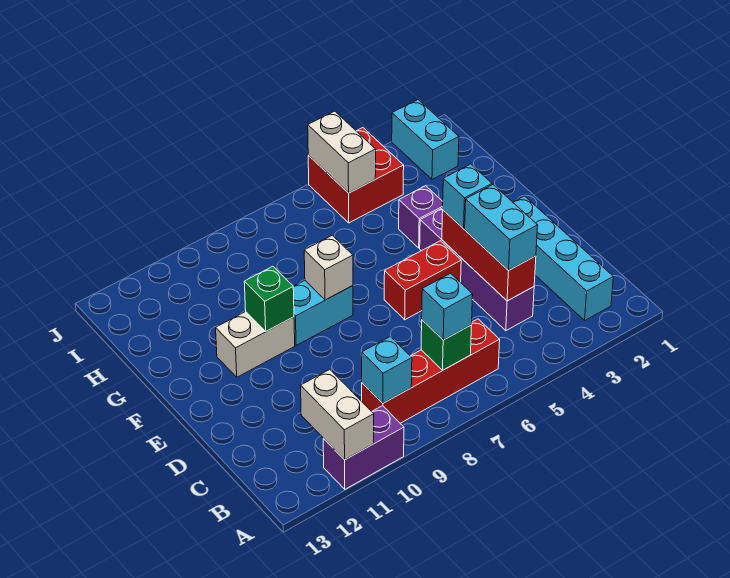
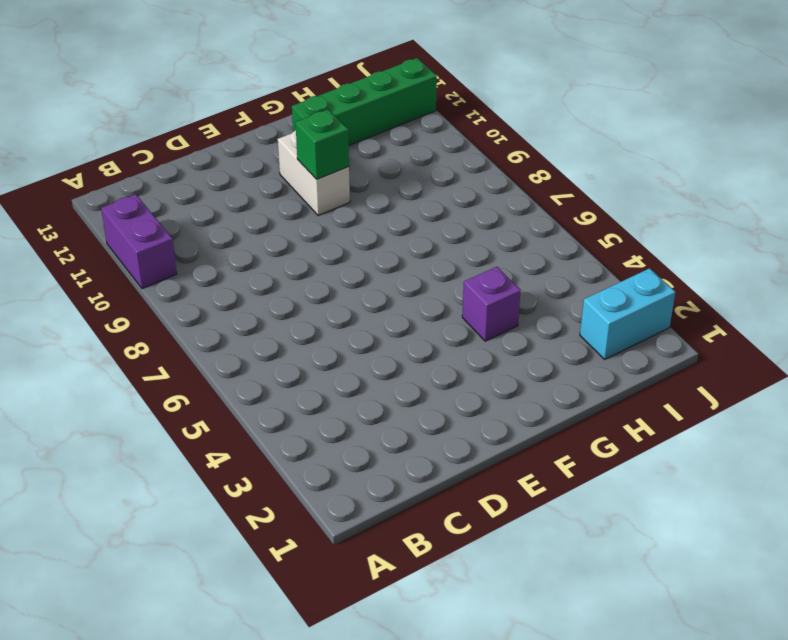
green brick G12:J12 level 1 -> none
none -> cyan brick B2:E2 level 1
none -> red brick B6:B9 level 1
none -> purple brick C4:F4 level 1

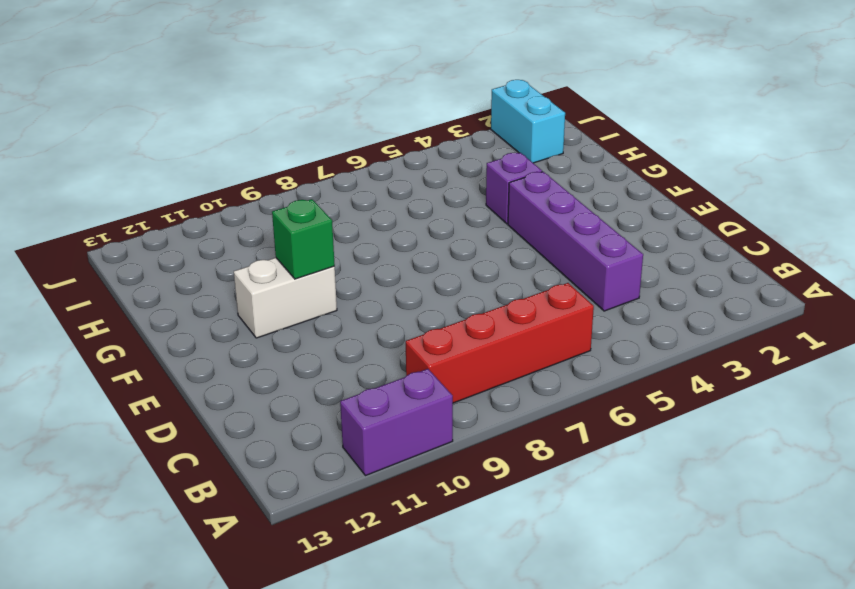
none -> cyan brick B2:E2 level 1
none -> red brick E5:E6 level 1
none -> cyan brick F8:F9 level 1

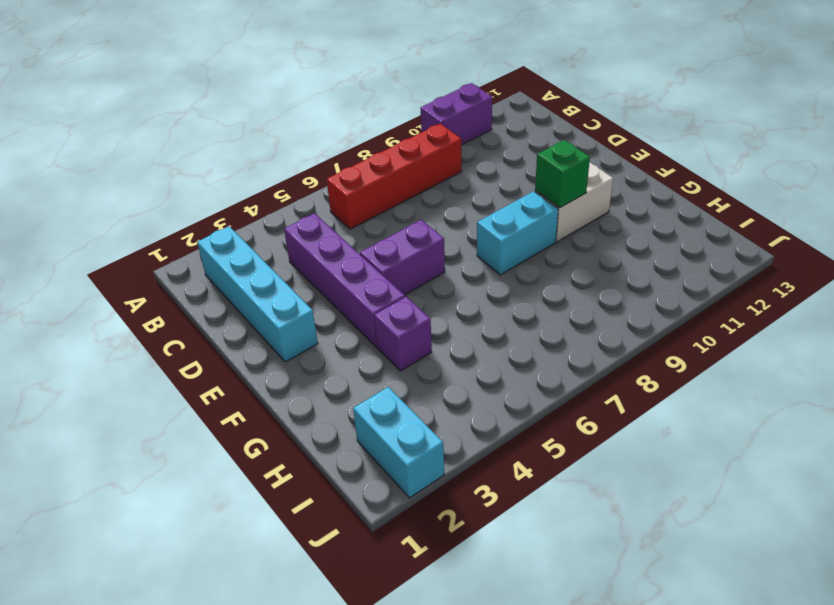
purple brick E5:E6 level 1 -> red brick E5:E6 level 1
none -> red brick I4:J5 level 1
none -> white brick A11:B11 level 2
none -> green brick B7 level 2

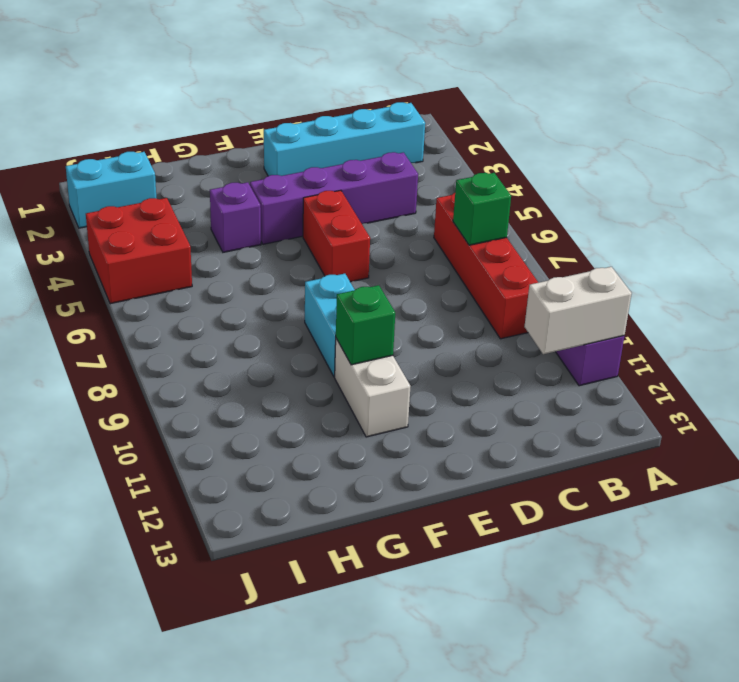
none -> cyan brick B9 level 2
none -> red brick C4:E4 level 2
none -> white brick F8 level 2

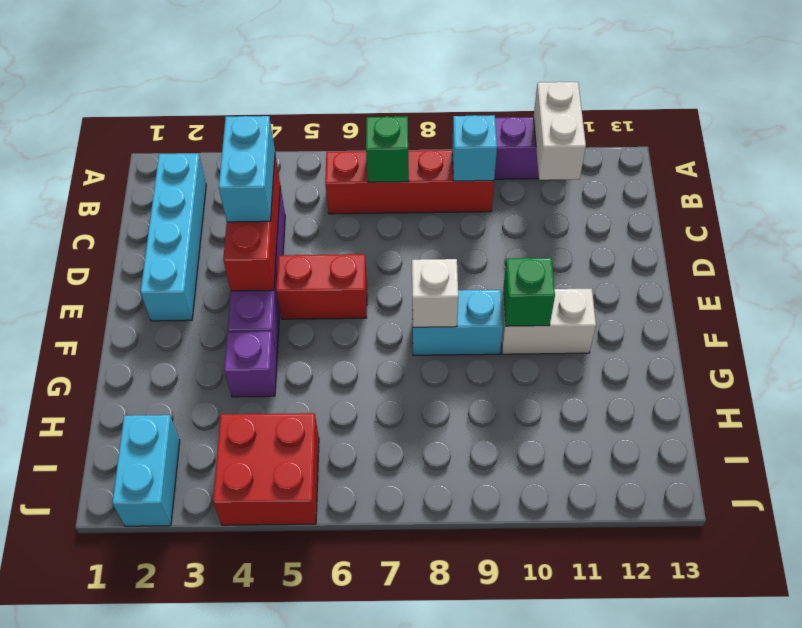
none -> white brick I5:J5 level 2
none -> cyan brick B7 level 3
none -> cyan brick E4 level 3

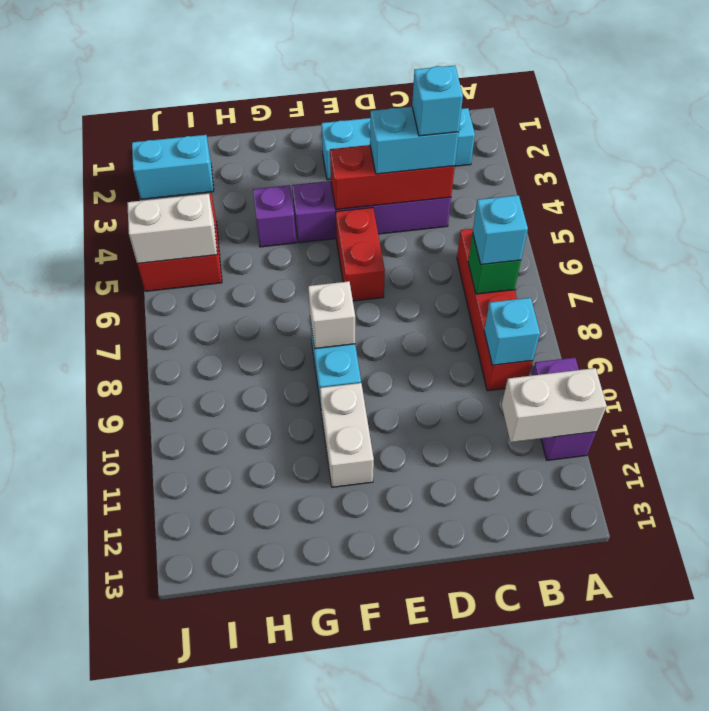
cyan brick C4 level 4 -> cyan brick E4 level 3
none -> green brick F10 level 2

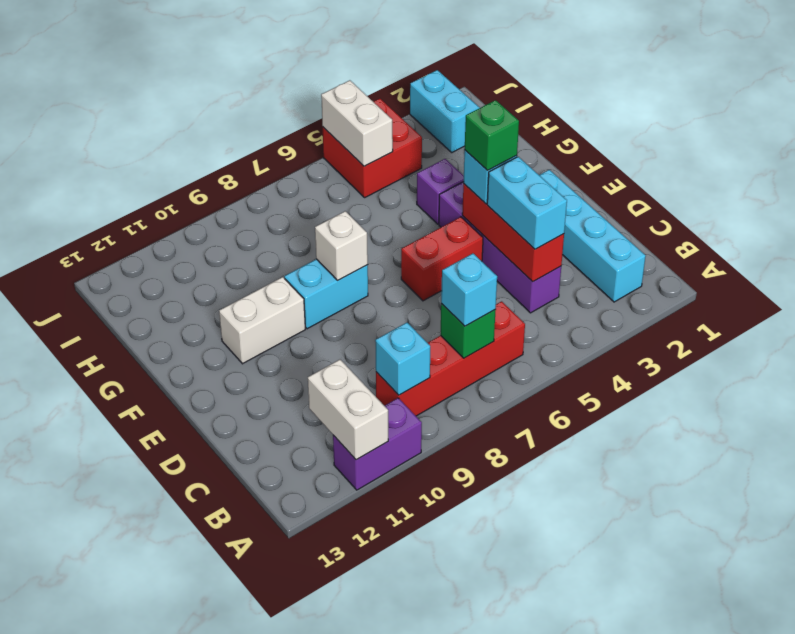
green brick E4 level 4 -> green brick F10 level 2

